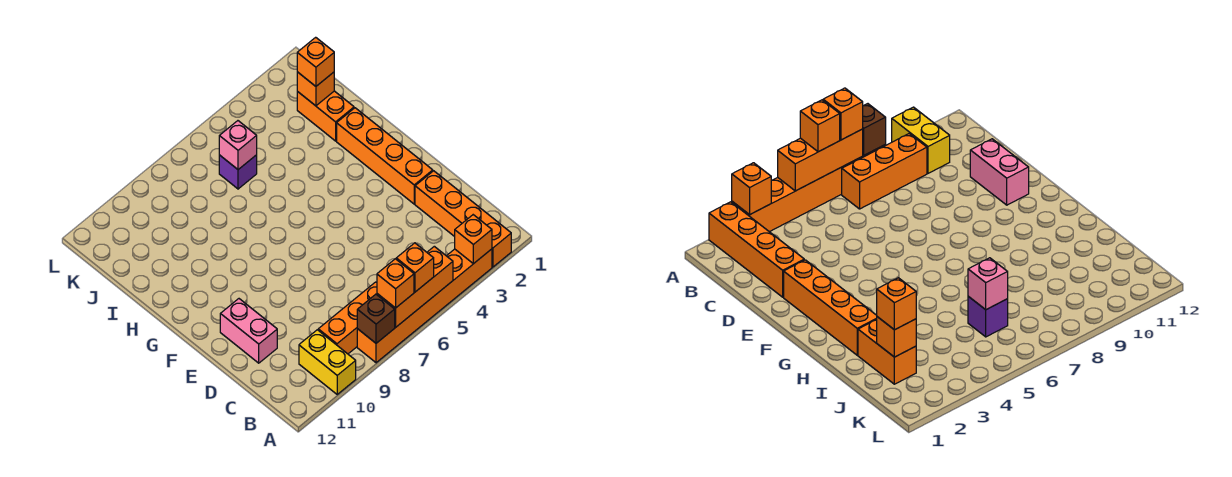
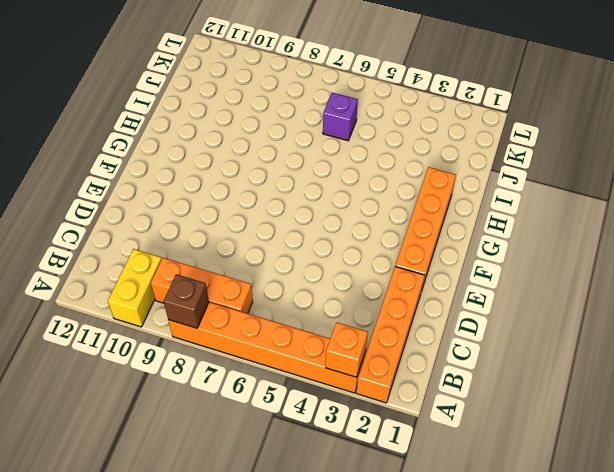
none -> pink brick D11:E11 level 1
none -> orange brick I2:J2 level 1
none -> orange brick A5:A7 level 2

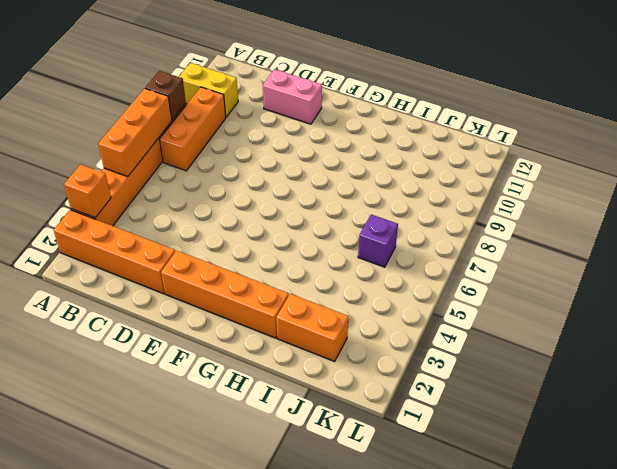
none -> orange brick J2 level 2
none -> pink brick J6 level 2
none -> orange brick A6 level 3

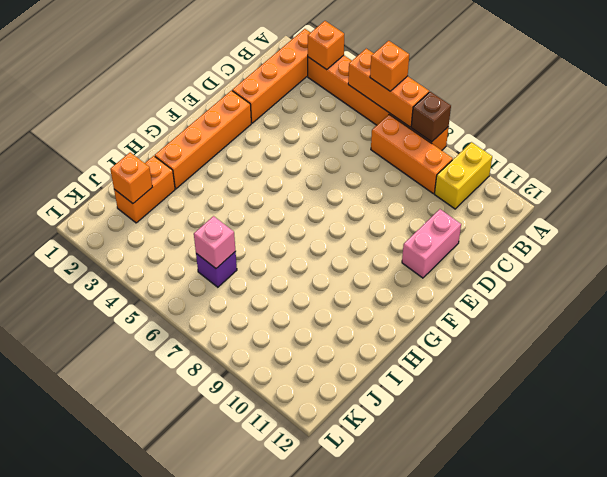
none -> orange brick A7 level 3
none -> orange brick J2 level 3

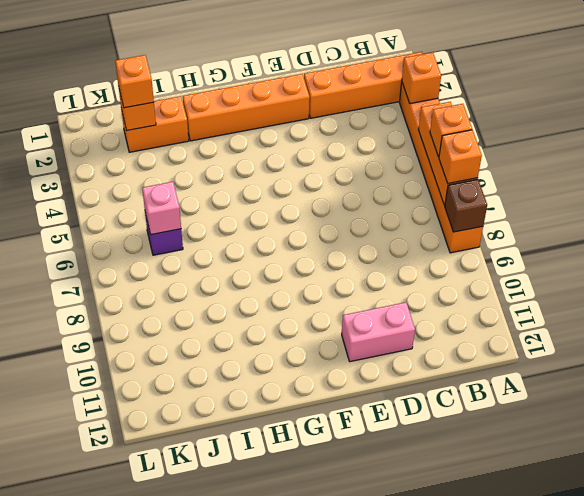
none -> yellow brick A10:B10 level 1
none -> orange brick B7:B9 level 1

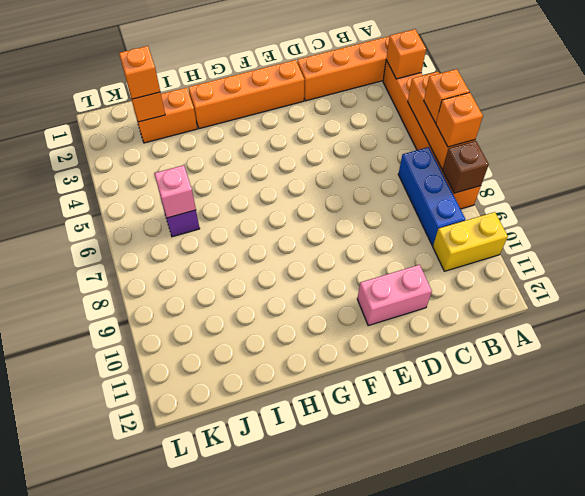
blue brick B7:B9 level 1 -> orange brick B7:B9 level 1

